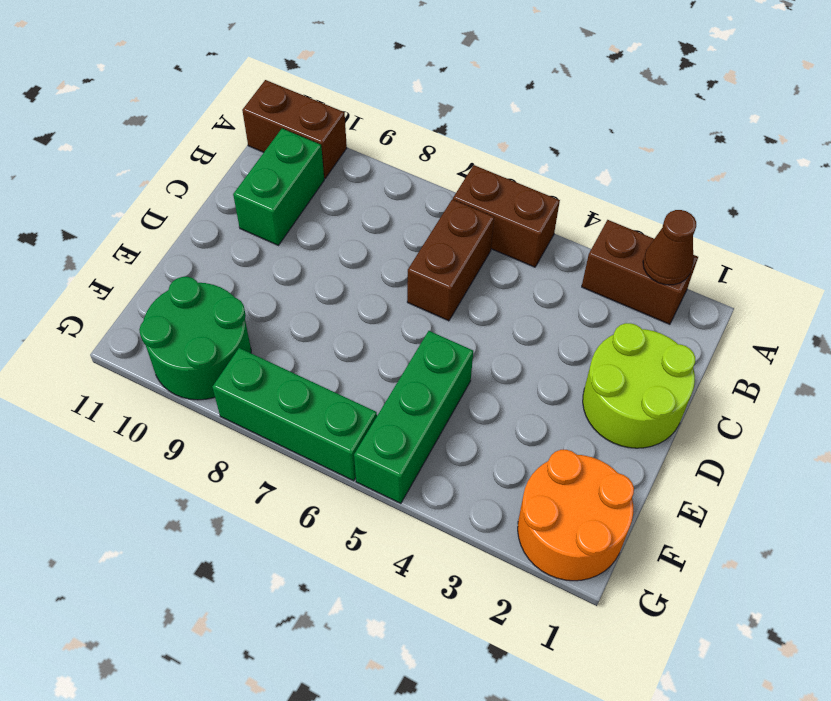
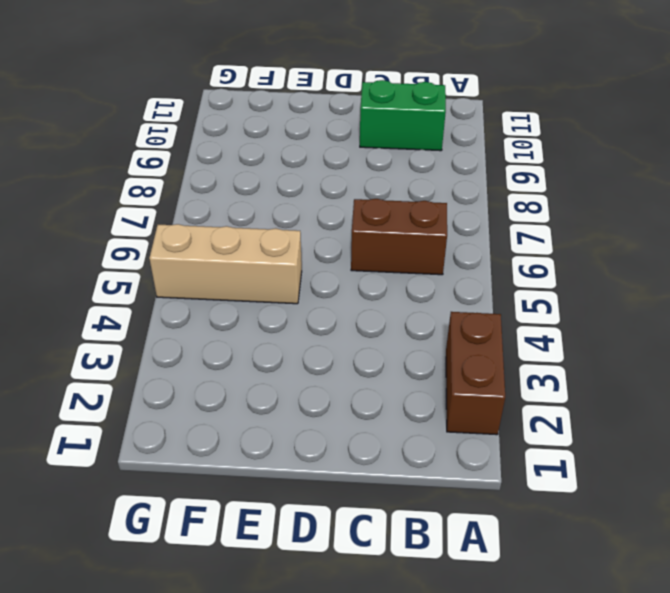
tan brick E5:G5 level 1 -> green brick E5:G5 level 1
none -> brown brick A5:A6 level 1
none -> brown brick A10:A11 level 1

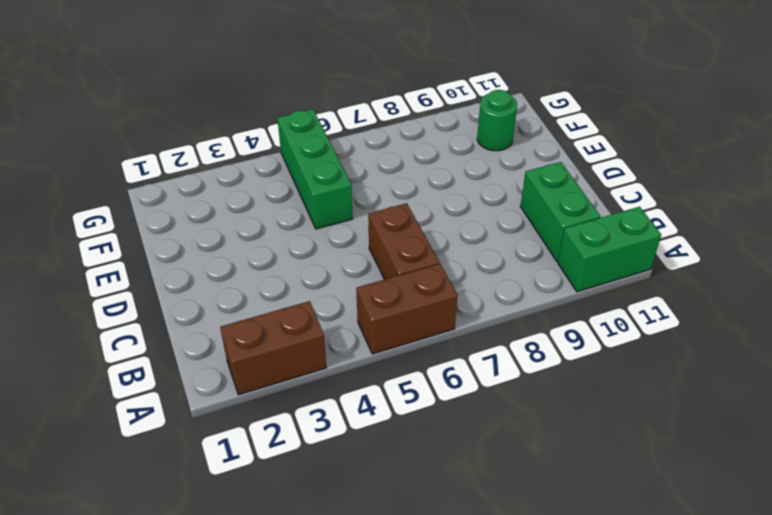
green brick A10:A11 level 1 -> brown brick A10:A11 level 1
green round brick F10 level 1 -> green round brick F9:G10 level 1
none -> lime round brick C1:D2 level 1
none -> orange round brick F1:G2 level 1

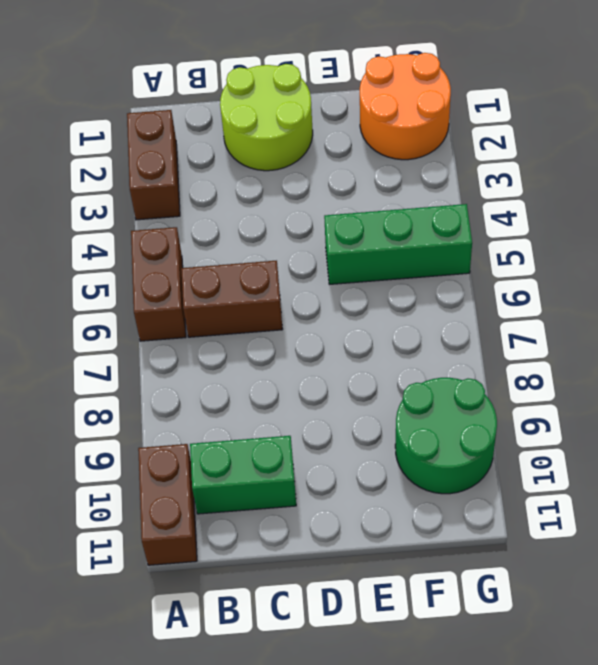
none -> green brick G6:G8 level 1
none -> brown cone A2 level 2

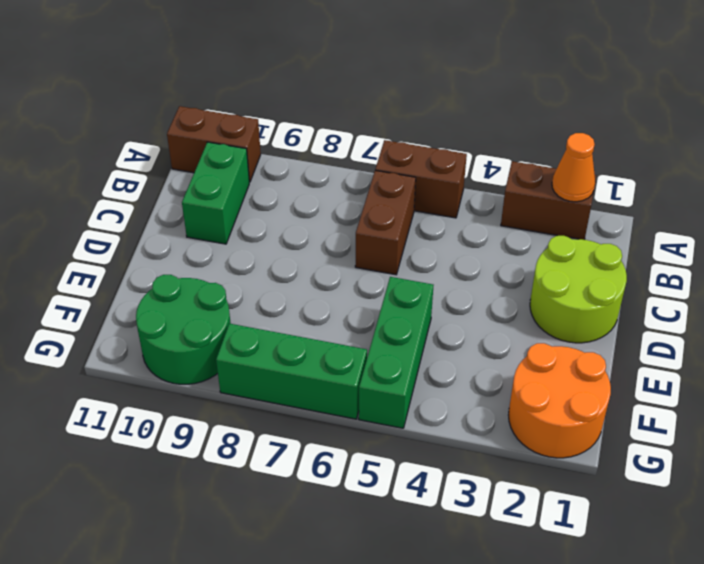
orange cone A2 level 2 -> brown cone A2 level 2

